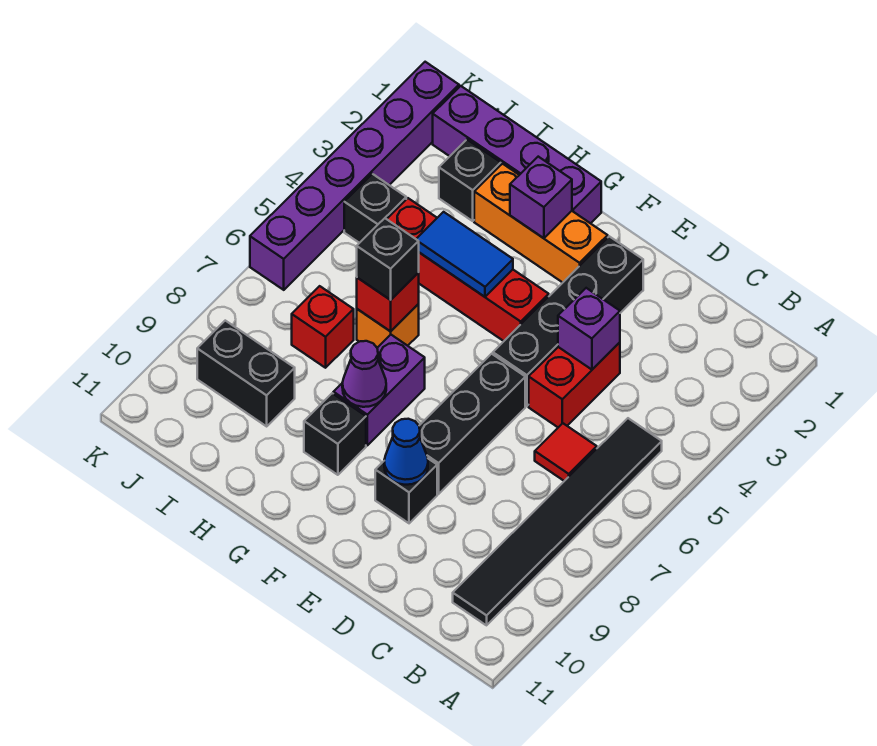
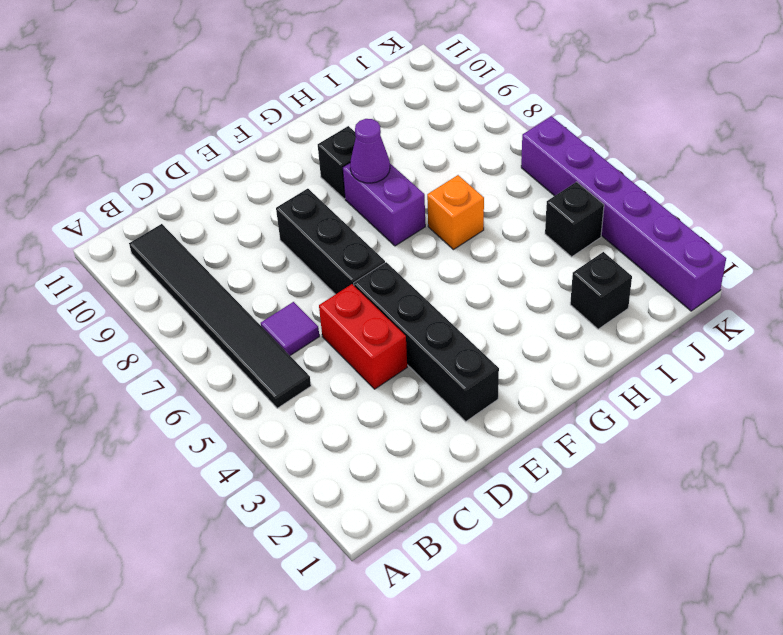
purple tile C6 level 1 -> red tile C6 level 1
none -> black brick E9 level 1
none -> orange brick F2:H2 level 1
none -> red brick F4:I4 level 1

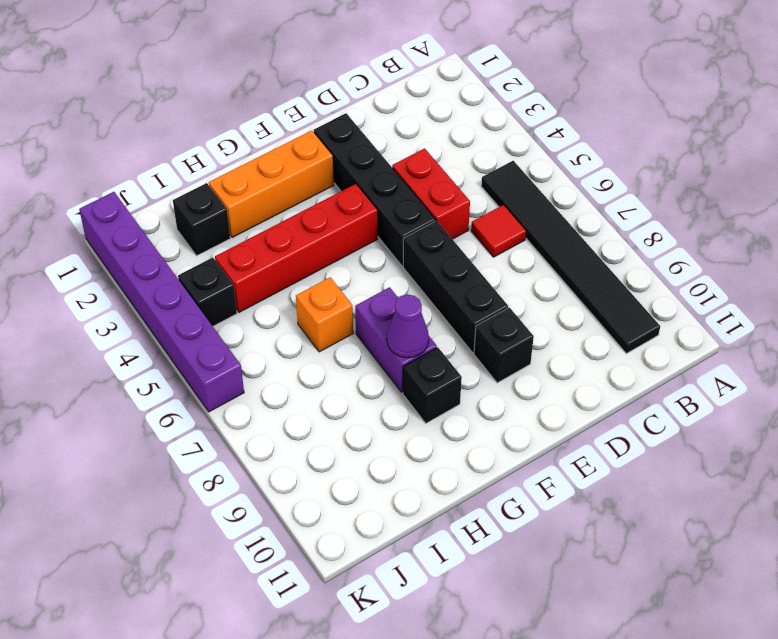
none -> purple brick G1:J1 level 1
none -> red brick I7 level 1
none -> black brick I9:J9 level 1

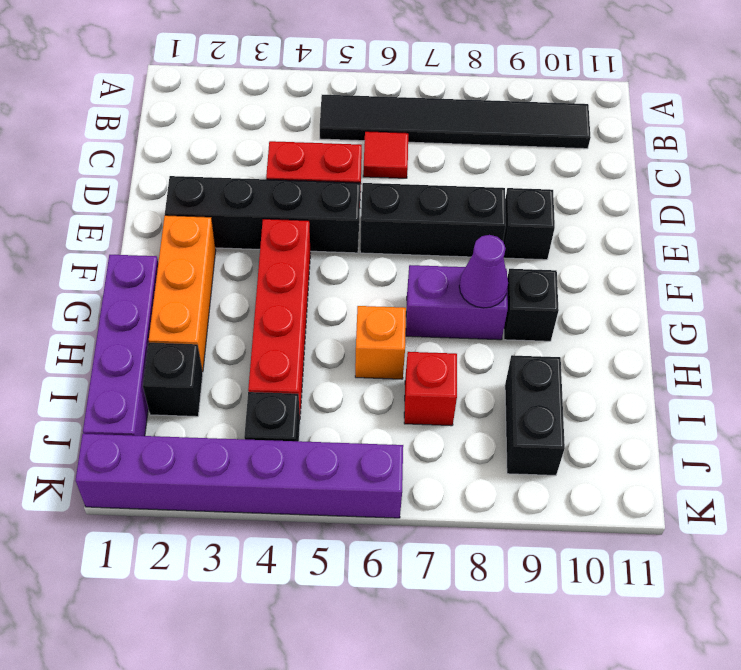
none -> purple brick D4 level 2
none -> blue cone E9 level 2
none -> purple brick G2 level 2

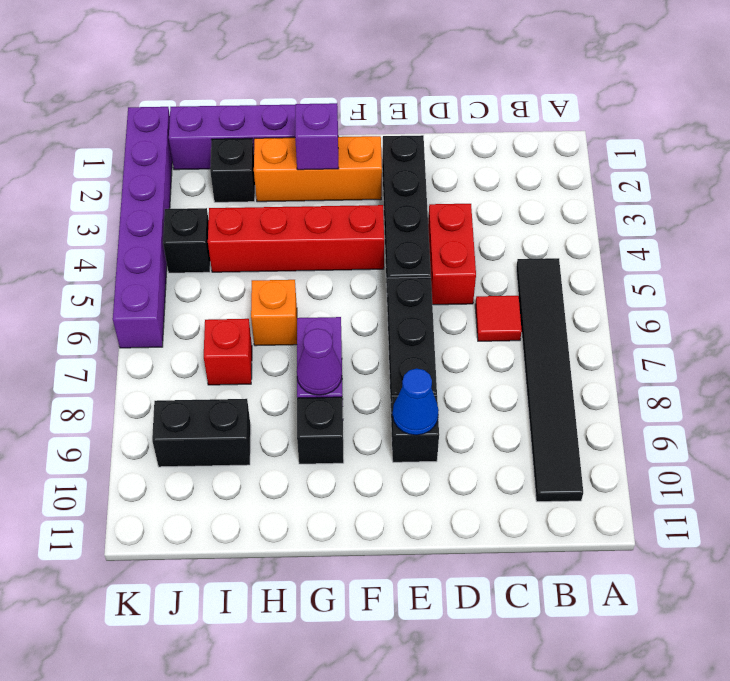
none -> purple brick D4 level 2
none -> blue tile G4:H4 level 2
none -> red brick H6 level 2

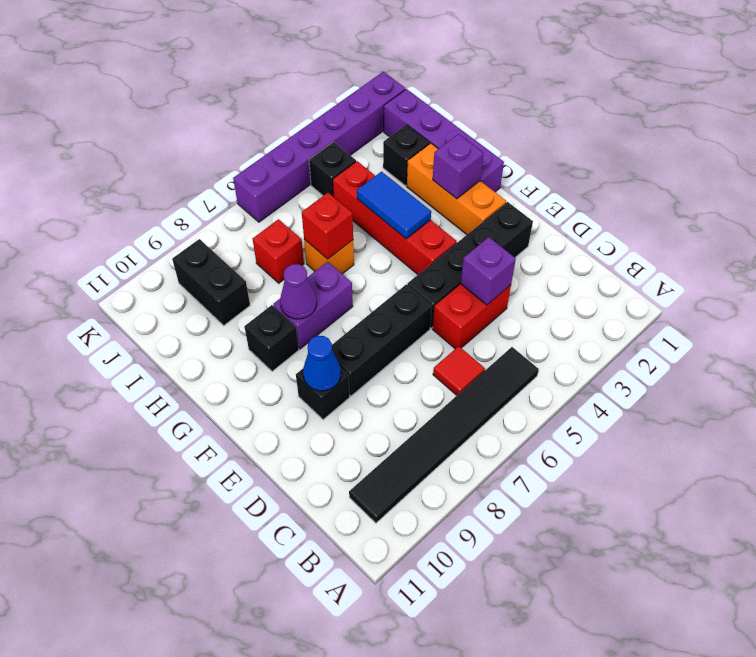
none -> black brick H6 level 3

